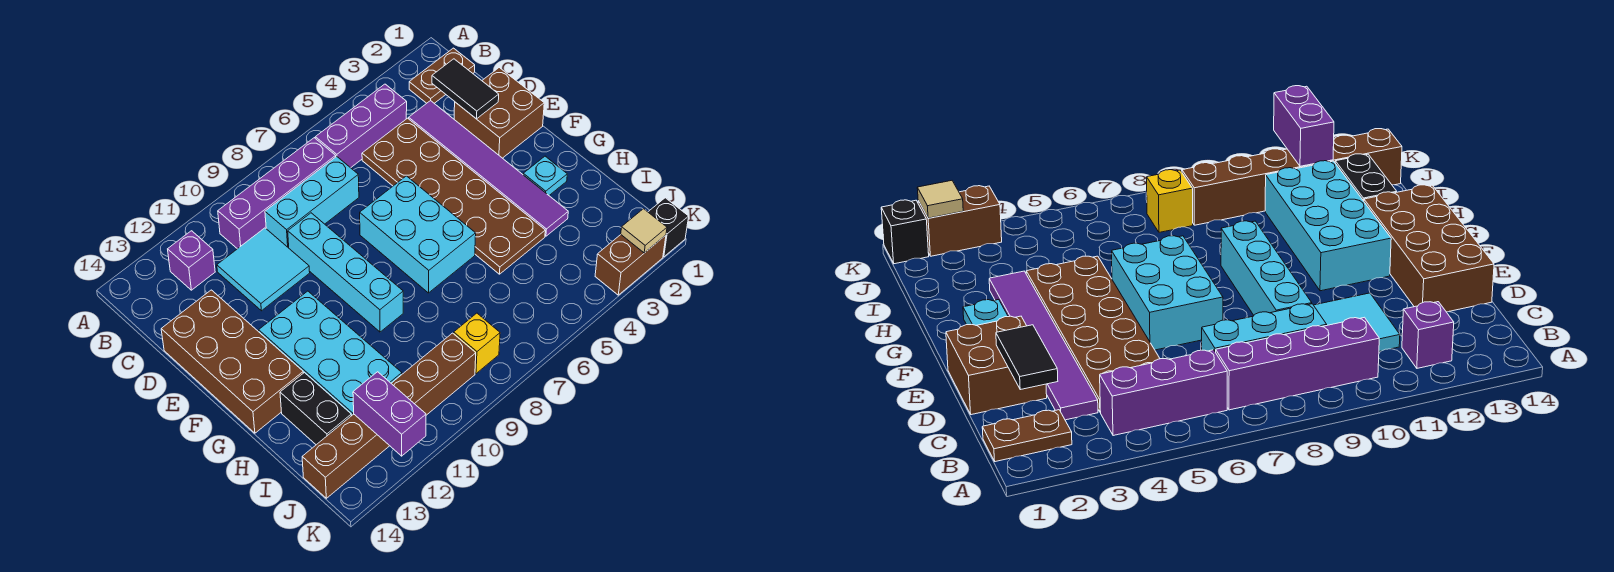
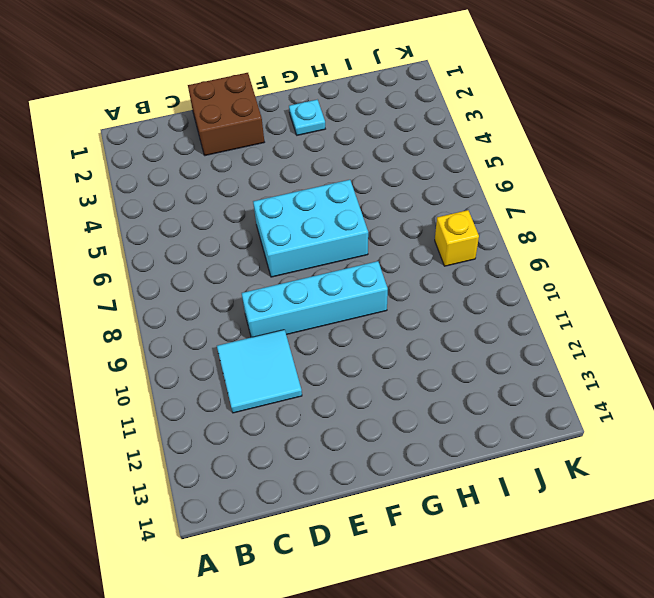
none -> brown plate B1:B2 level 1
none -> purple brick B4:B6 level 1
none -> purple brick B7:B10 level 1

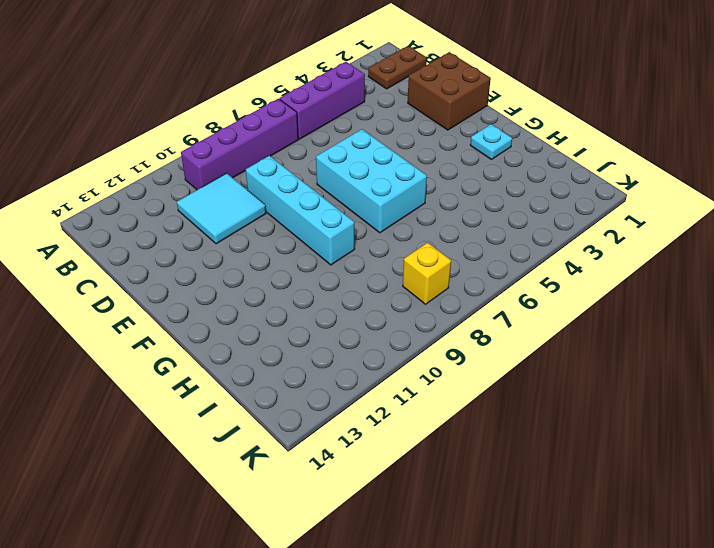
none -> purple brick B12 level 1
none -> purple tile C3:H3 level 1
none -> brown plate C4:H5 level 1

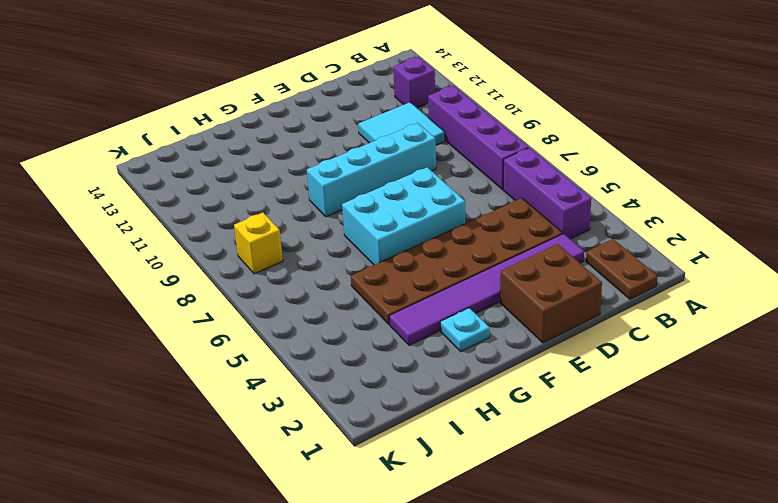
none -> cyan brick C7:C9 level 1
none -> brown brick D13:G14 level 1
none -> cyan brick F11:I12 level 1

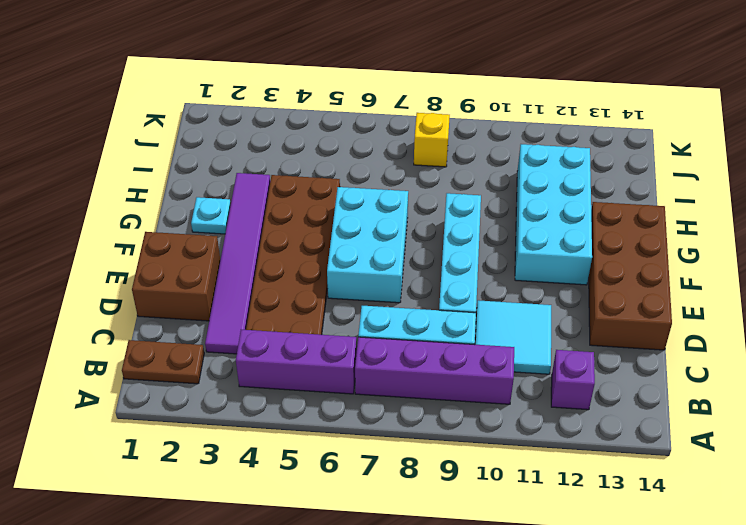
none -> black brick H13:I13 level 1
none -> brown brick J9:J14 level 1
none -> black brick K1 level 1

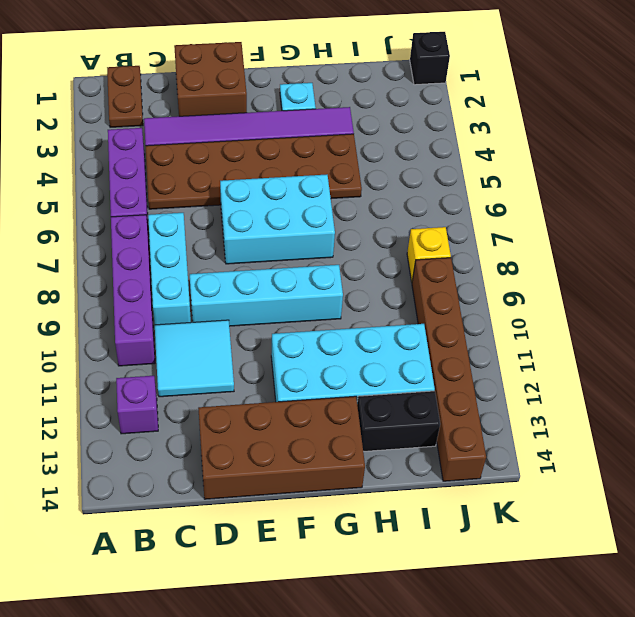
none -> brown brick K2:K3 level 1
none -> black tile C2:D2 level 2
none -> purple brick J12:K12 level 2

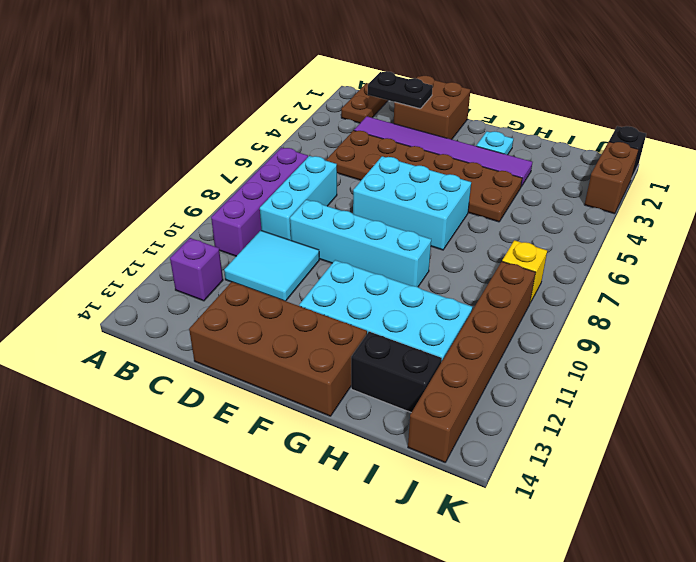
black plate C2:D2 level 2 -> black tile C2:D2 level 2
none -> purple brick B4:B6 level 1
none -> purple brick J12:K12 level 2
none -> tan tile K2 level 2

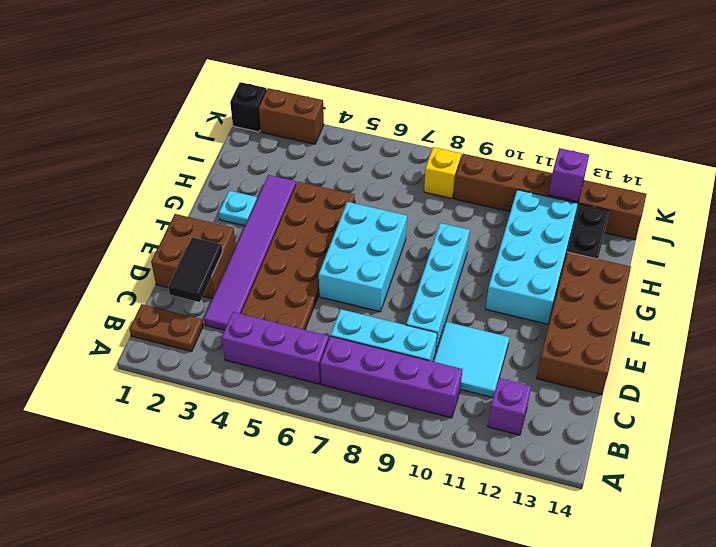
purple brick J12 level 2 -> purple brick J12:K12 level 2
none -> tan tile K2 level 2

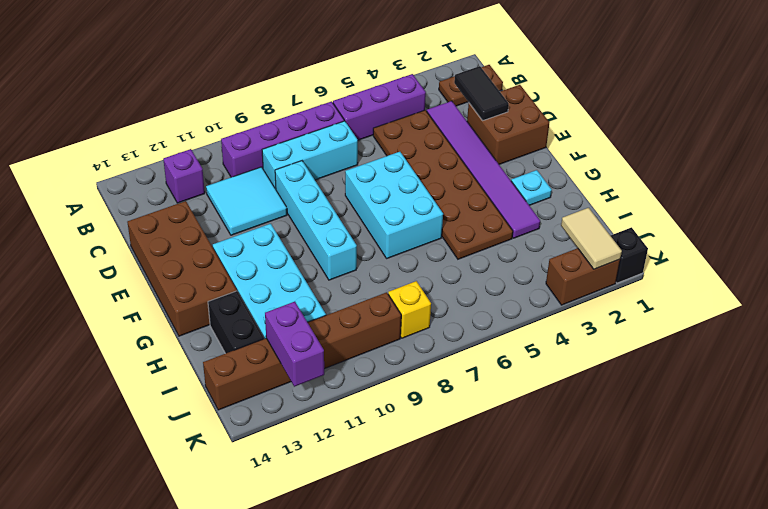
tan tile J2:K2 level 2 -> tan tile K2 level 2

